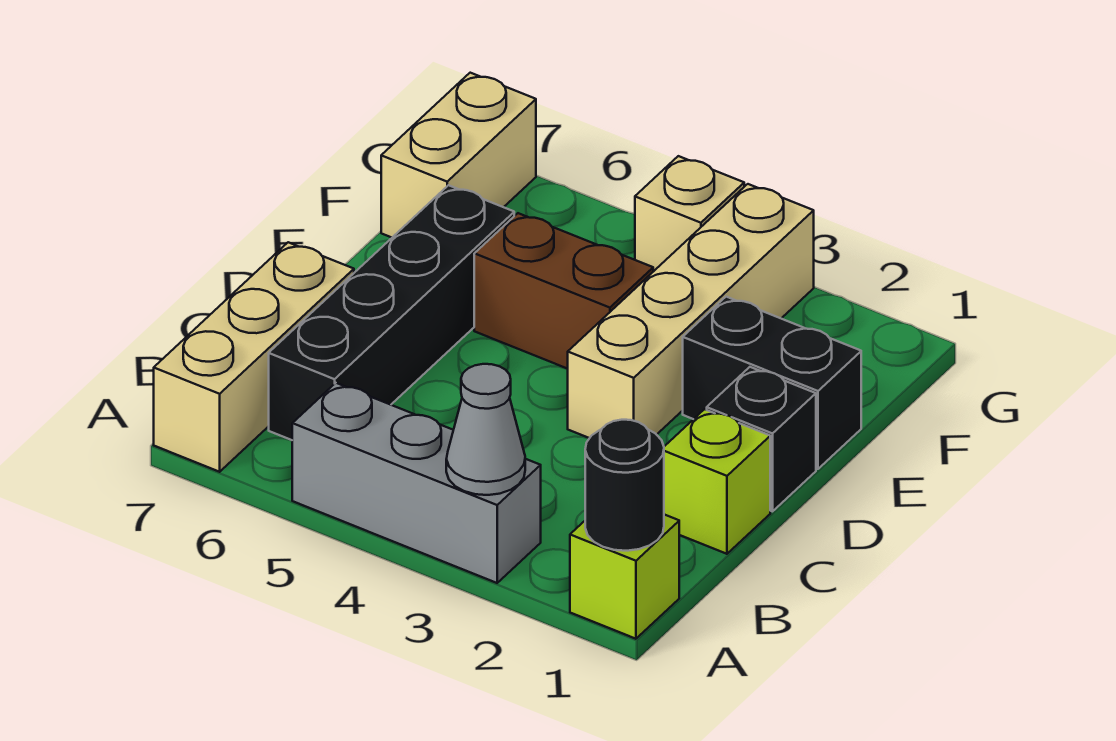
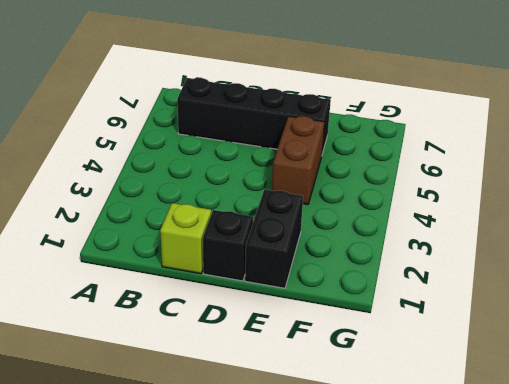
none -> lime brick A1 level 1
none -> grey brick A3:A5 level 1
none -> tan brick A7:C7 level 1

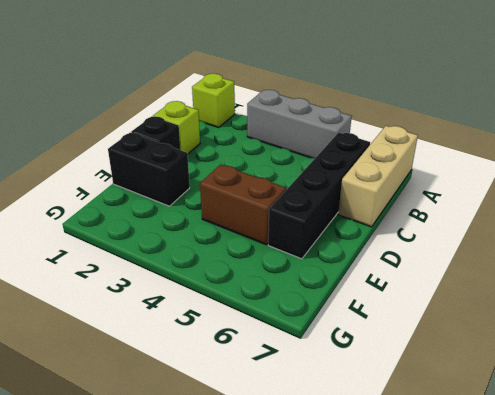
none -> tan brick D3:G3 level 1
none -> tan brick F7:G7 level 1
none -> tan brick G4 level 1

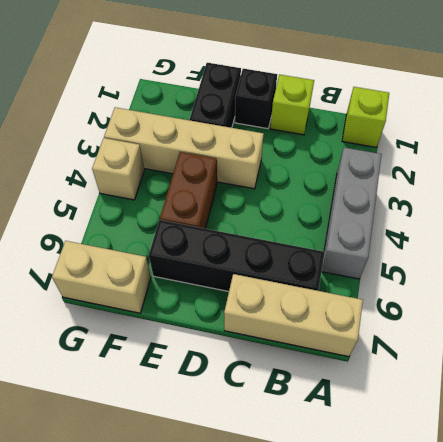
none -> black round brick A1 level 2
none -> grey cone A3 level 2

